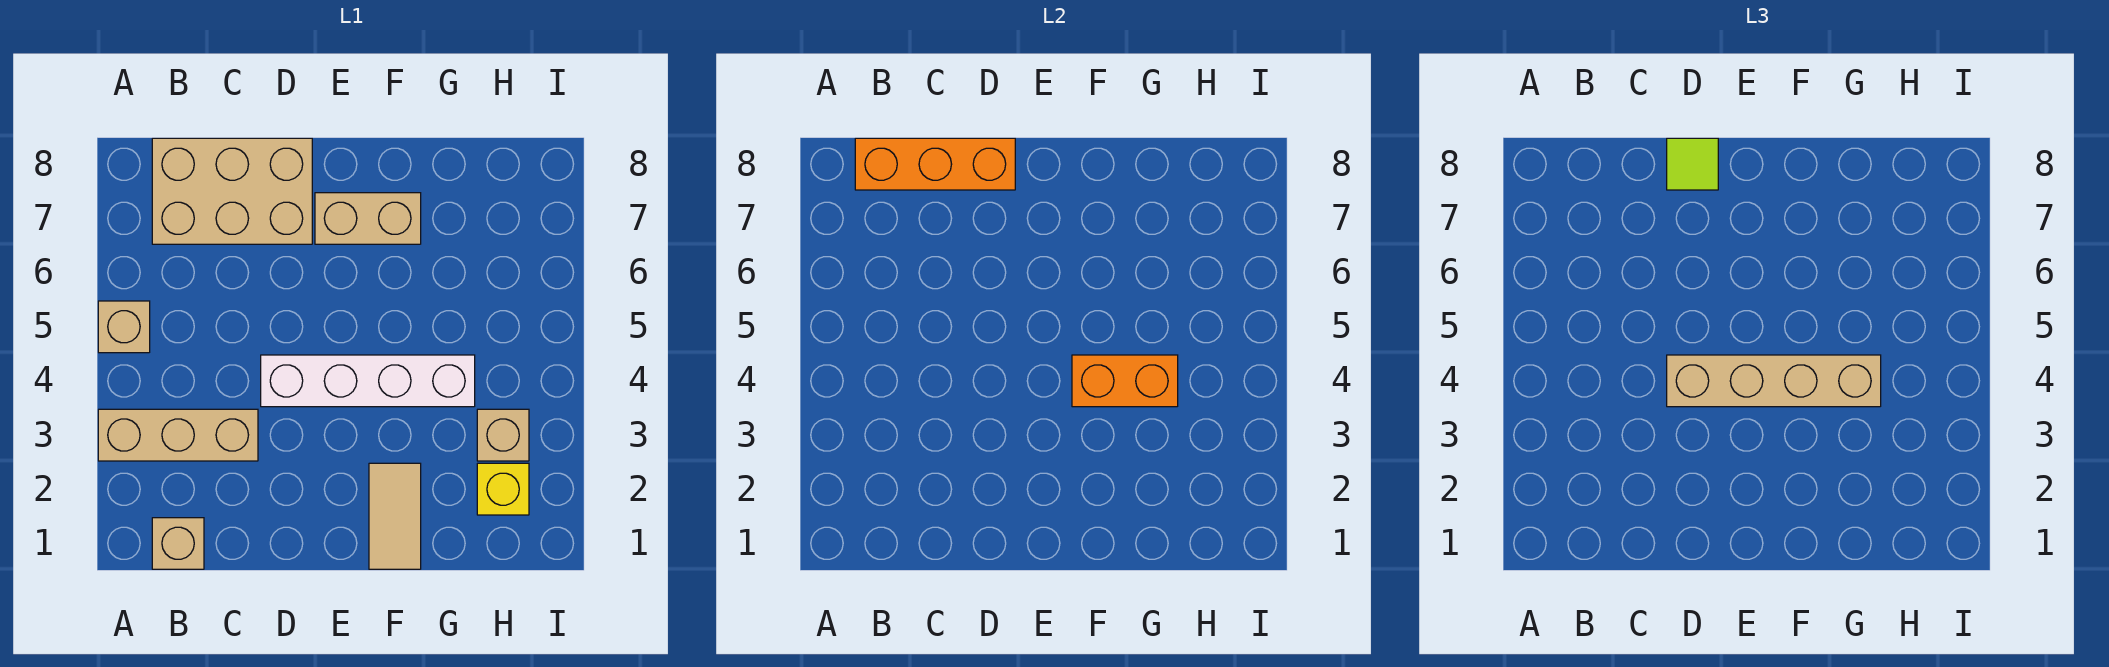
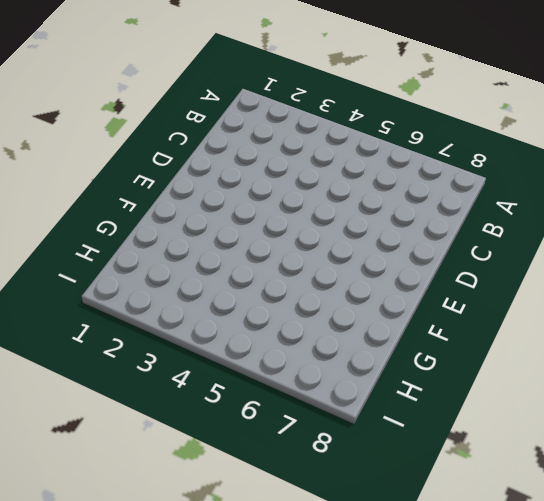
none -> tan brick A3:C3 level 1
none -> tan brick A5 level 1
none -> tan brick B1 level 1

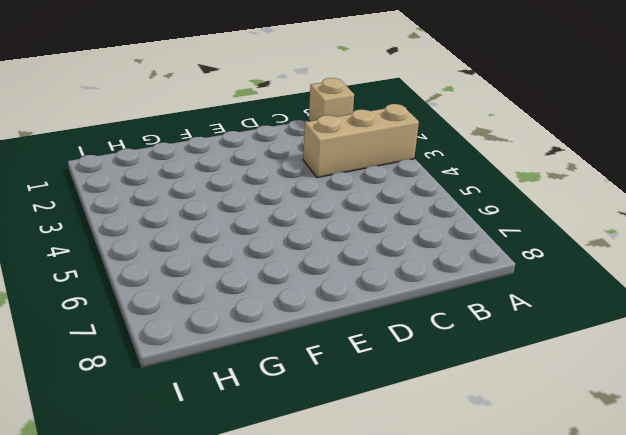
none -> tan brick A5 level 1
none -> tan brick B7:D8 level 1
none -> white brick D4:G4 level 1

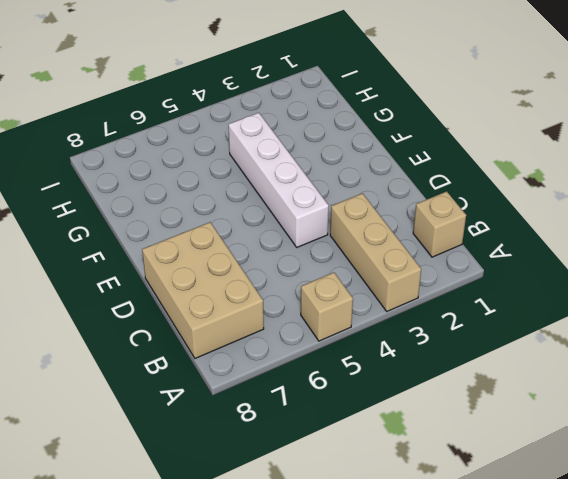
none -> tan brick E7:F7 level 1
none -> tan tile F1:F2 level 1
none -> yellow brick H2 level 1

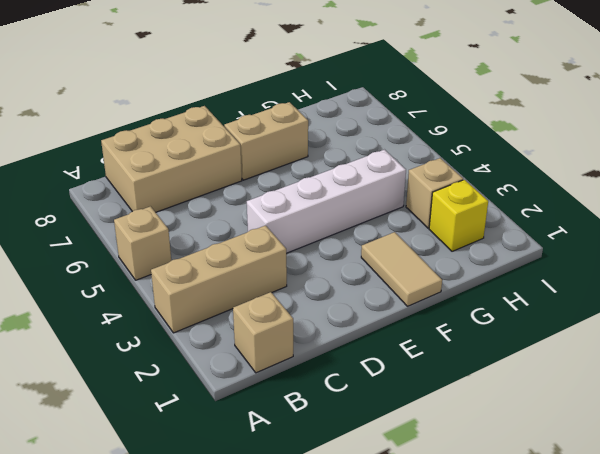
none -> orange brick B8:D8 level 2
none -> orange brick F4:G4 level 2
none -> tan brick D4:G4 level 3

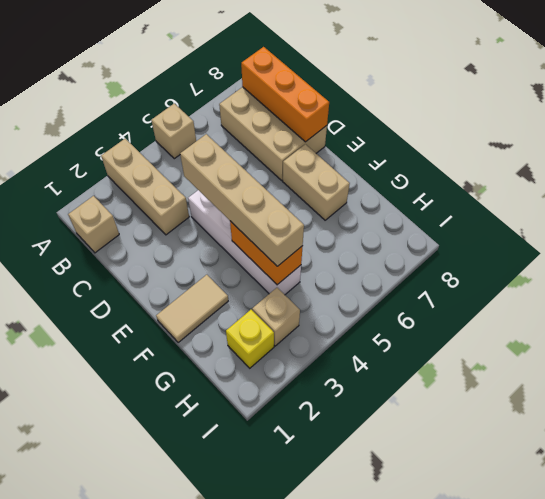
none -> lime tile D8 level 3

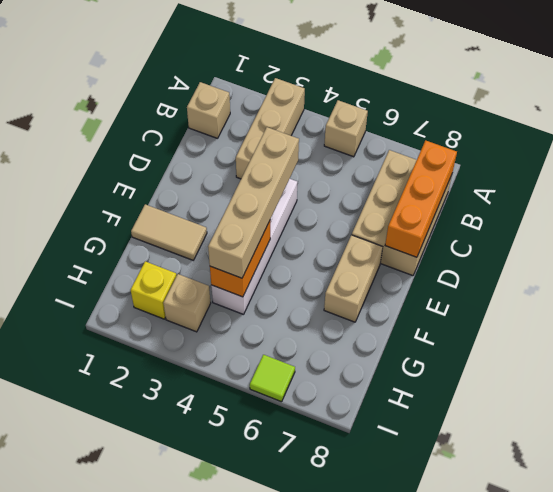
lime tile I6 level 1 -> lime tile D8 level 3

